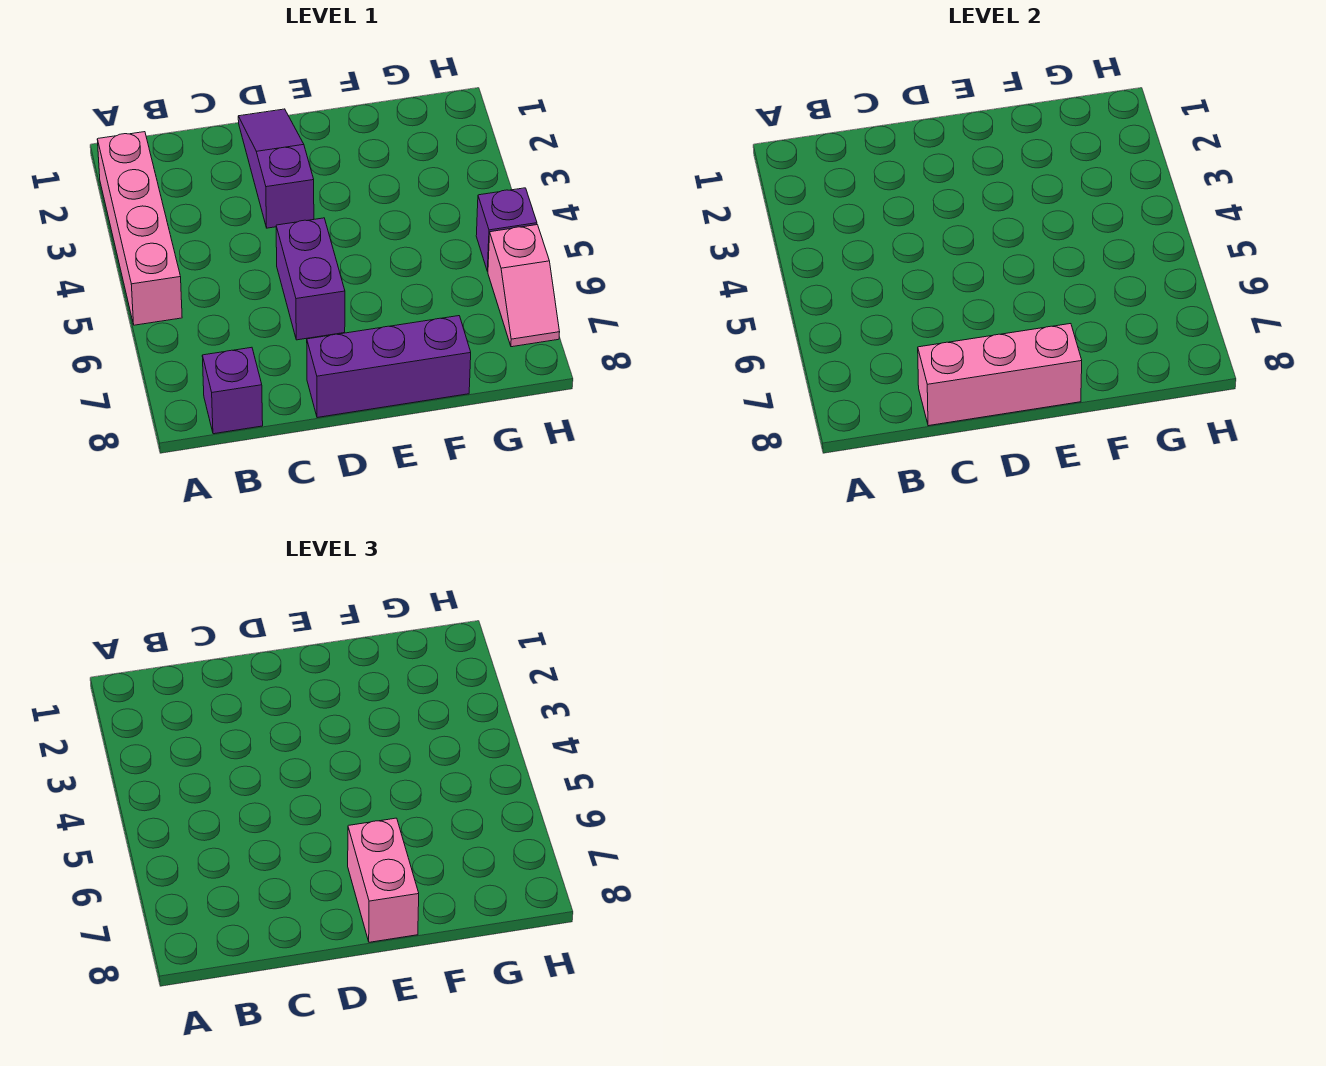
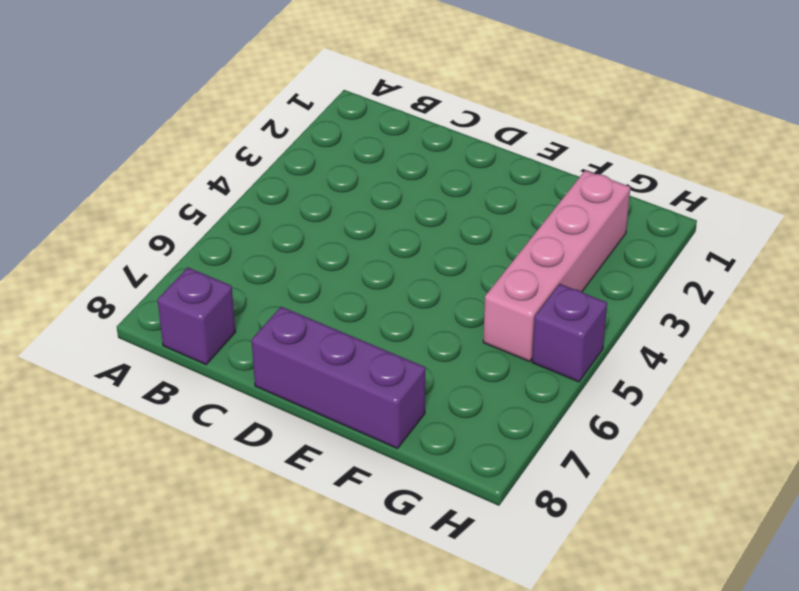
pink brick G2:G5 level 1 -> pink brick A2:A5 level 1
none -> purple slope D1:D3 level 1 top 3
none -> purple brick D5:D6 level 1

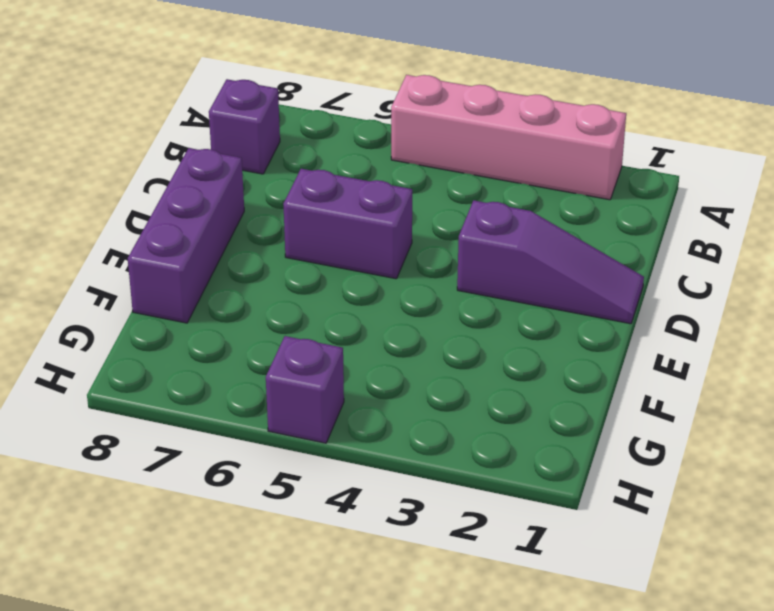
none -> pink slope H6:H7 level 1 top 6
none -> pink brick C8:E8 level 2

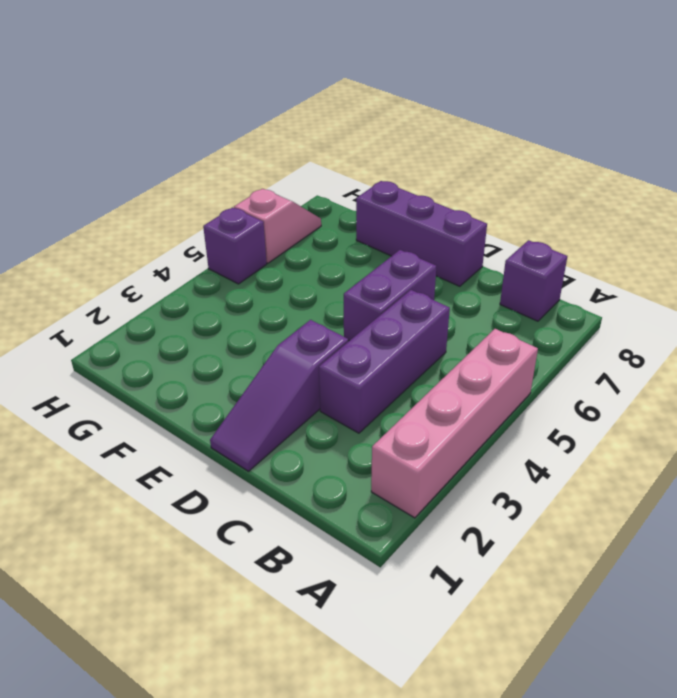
purple brick C3:C5 level 1 -> none
none -> pink brick C8:E8 level 2
none -> pink brick E7:E8 level 3

